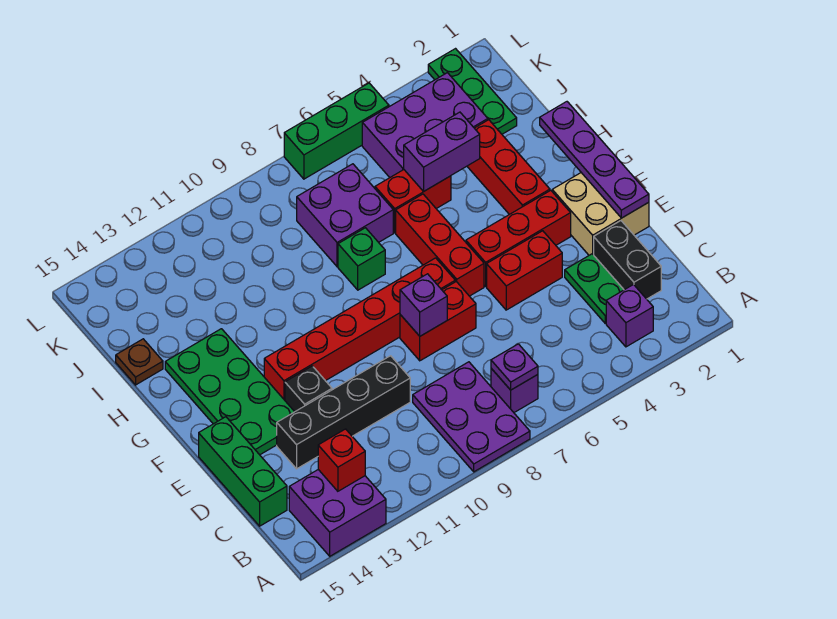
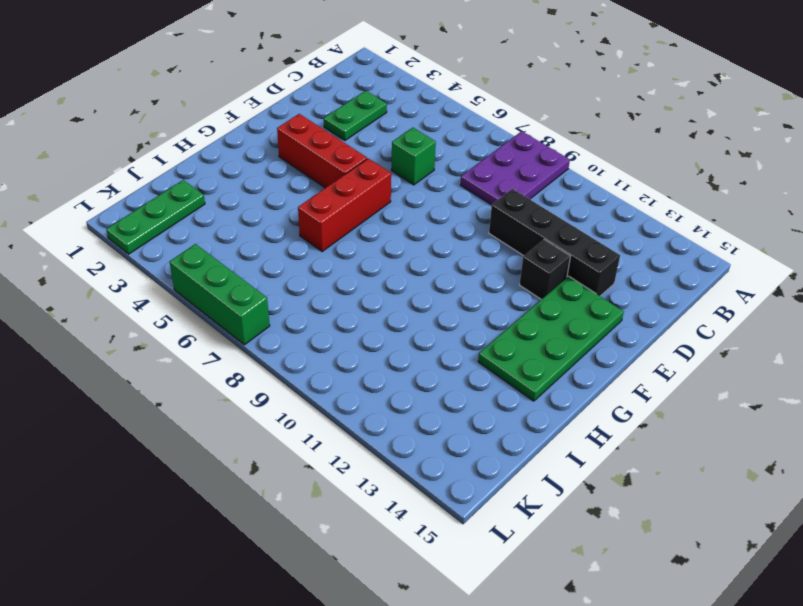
green brick D6 level 1 -> green brick H8 level 1
none -> purple brick A13:B14 level 1
none -> purple brick B3 level 1
none -> purple brick B7 level 1

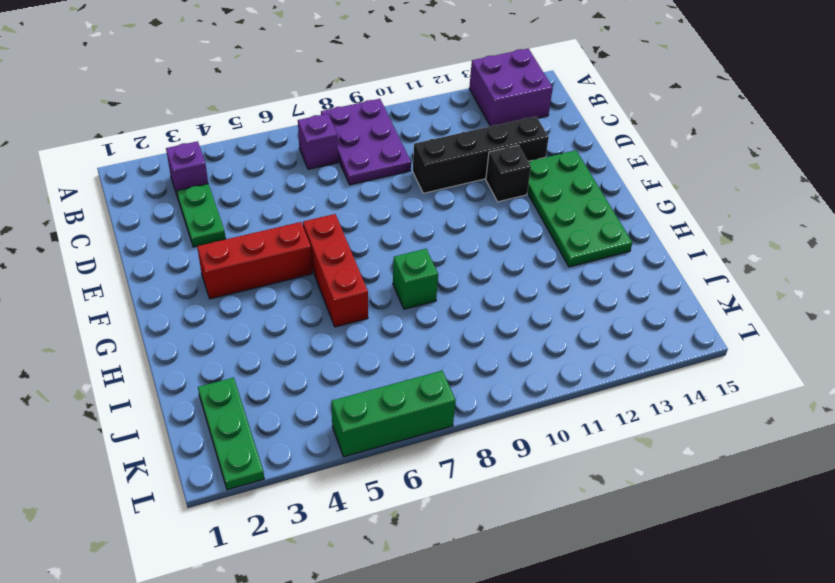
none -> black brick C2:D2 level 1
none -> green brick C15:E15 level 1
none -> tan brick E1:F2 level 1

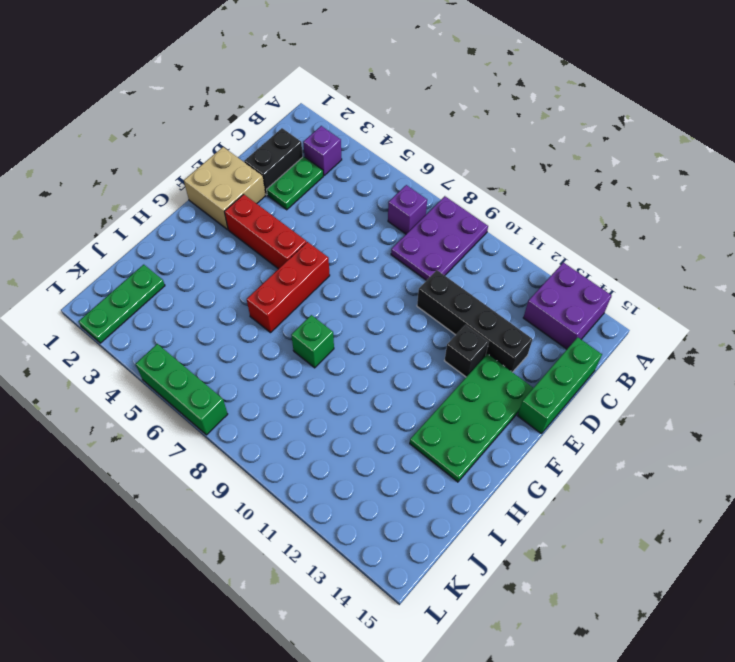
none -> red brick E4:E5 level 1
none -> red brick E7:E8 level 1
none -> red brick F7:F12 level 1

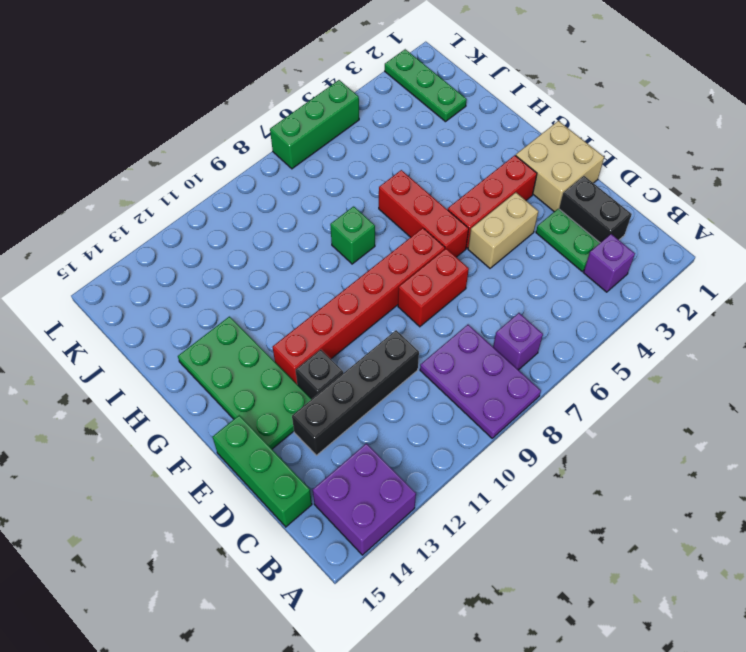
tan brick E4:E5 level 1 -> red brick E4:E5 level 1
none -> red brick G3:I3 level 1
none -> red brick I5:I6 level 1
none -> purple brick I7:J8 level 1

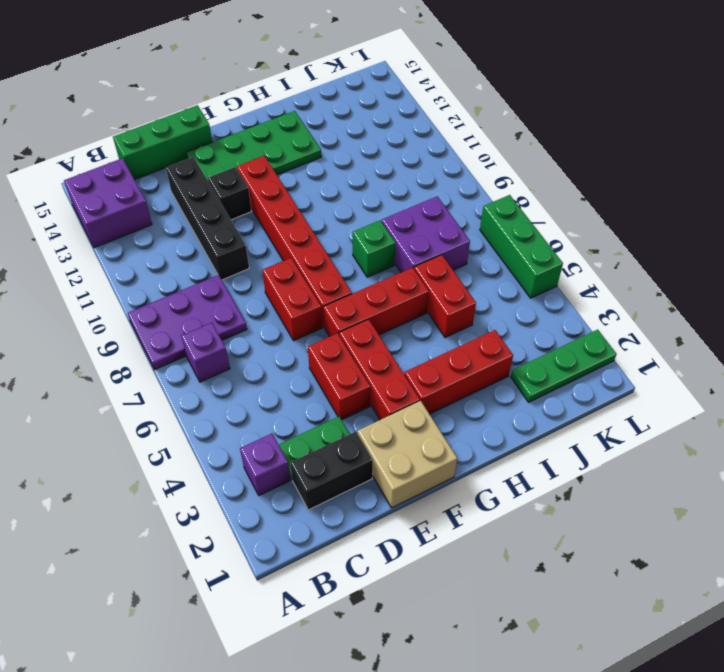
none -> brown plate I15 level 1
none -> purple brick J3:K5 level 1
none -> purple plate B7 level 2

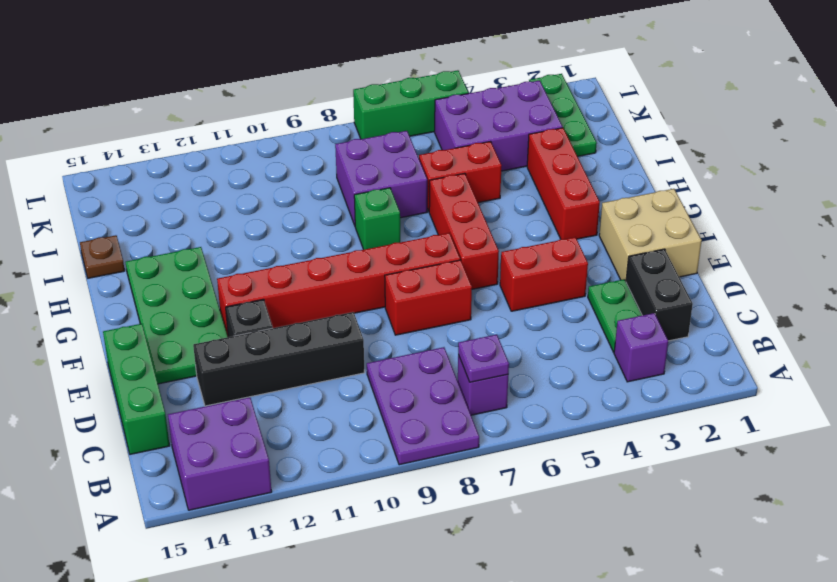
none -> red brick F3:F5 level 1
none -> red brick B13 level 2
none -> purple plate E1:H1 level 2

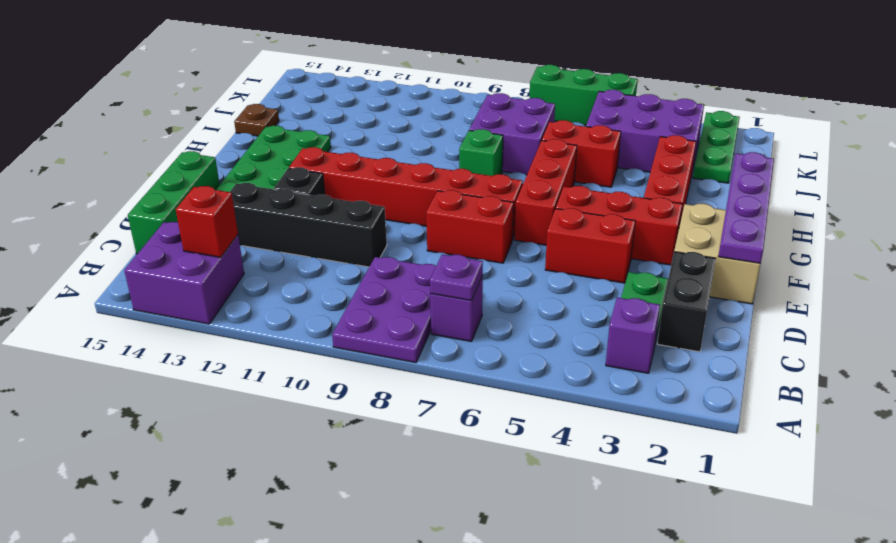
none -> purple brick E8 level 2
none -> purple brick I4:I5 level 2

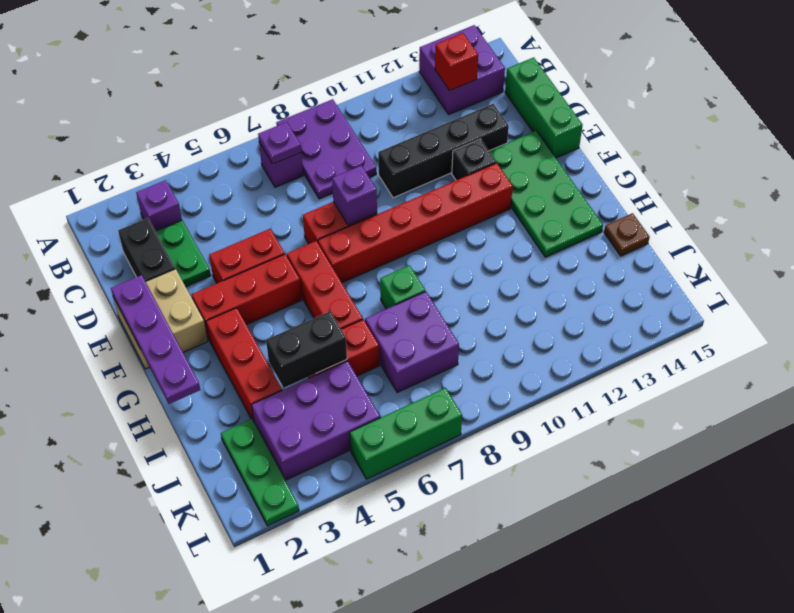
black brick I4:I5 level 2 -> purple brick I4:I5 level 2

